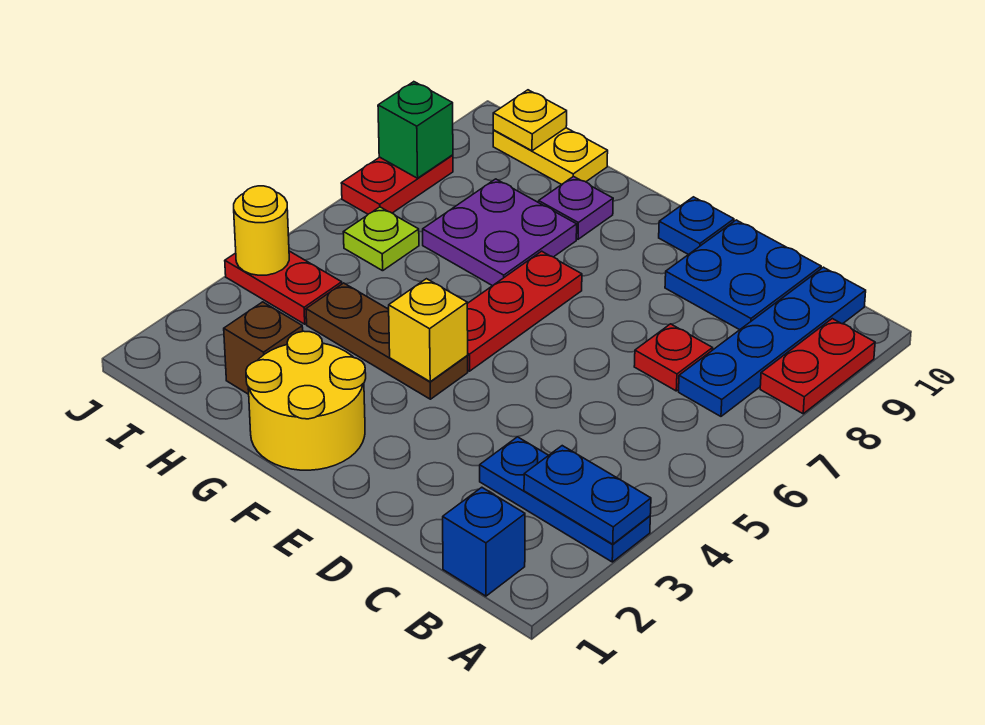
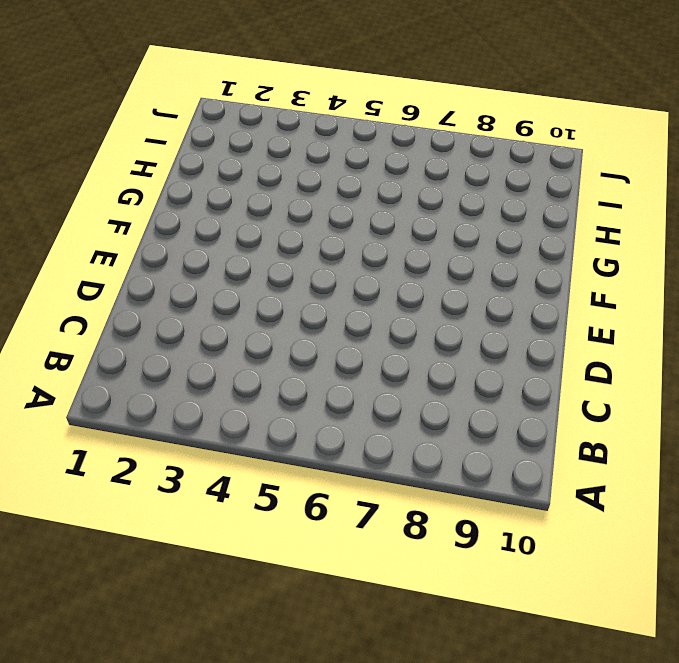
none -> blue plate A3:C3 level 1
none -> red plate A8:A9 level 1
none -> blue brick B1 level 1

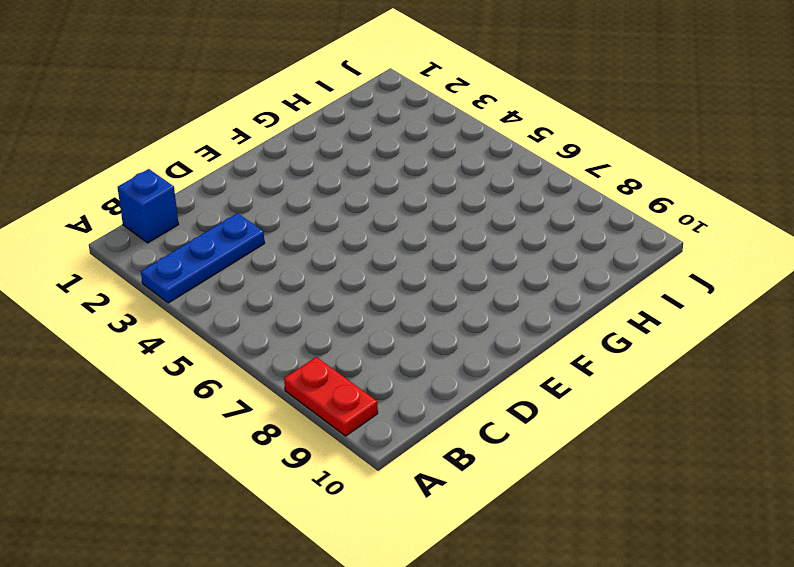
none -> blue plate B7:B10 level 1
none -> red plate C7 level 1
none -> blue plate C9:D10 level 1

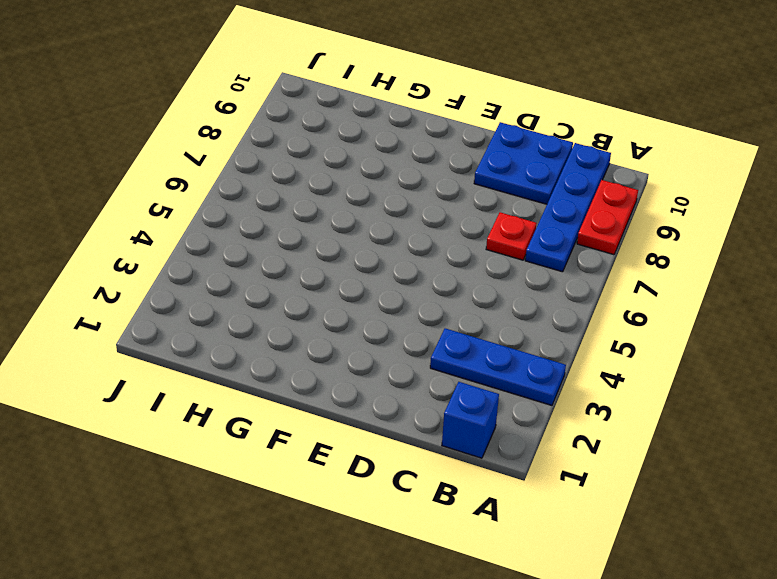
none -> blue plate E10 level 1
none -> yellow round brick F1:G2 level 1
none -> brown plate F4:H4 level 1

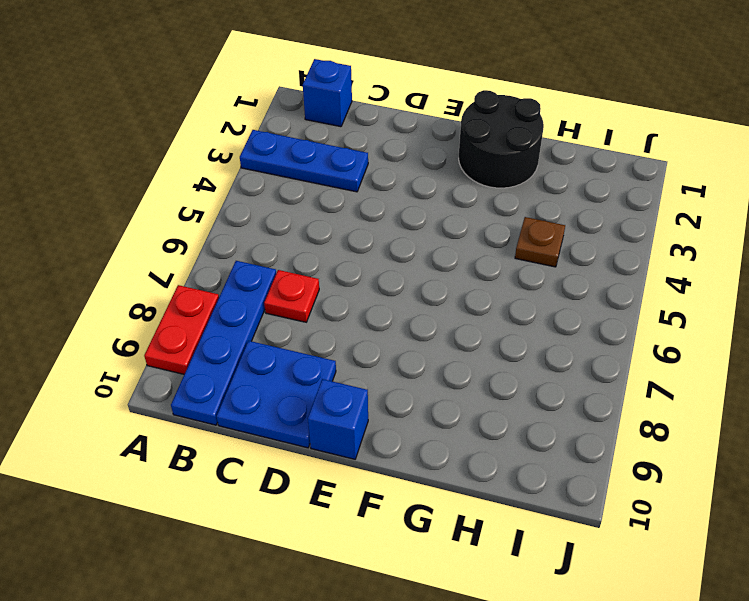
blue brick E10 level 1 -> blue plate E10 level 1
black round brick F1:G2 level 1 -> yellow round brick F1:G2 level 1
brown plate H4 level 1 -> brown plate F4:H4 level 1
none -> red plate F5:F7 level 1
none -> purple plate G7:H8 level 1
none -> purple plate G9 level 1

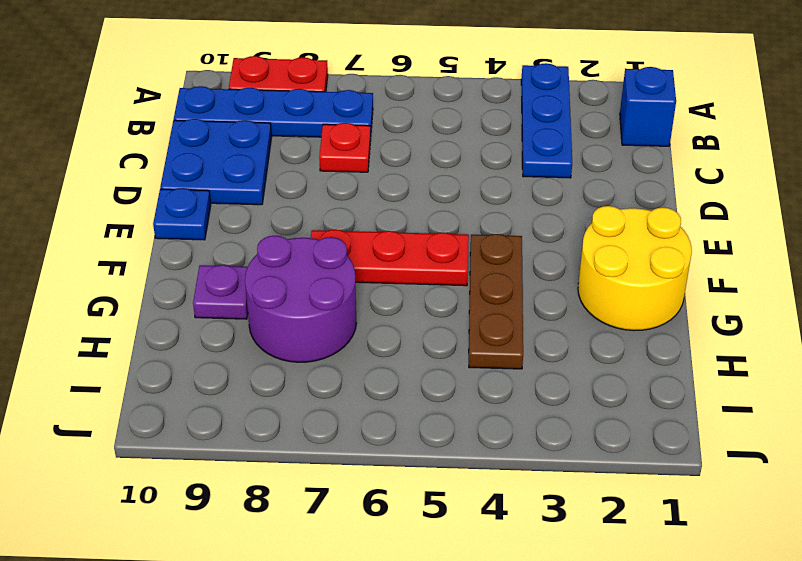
purple round brick G7:H8 level 1 -> purple plate G7:H8 level 1
none -> brown brick H2 level 1
none -> yellow plate H10:I10 level 1
none -> red plate I4:J4 level 1

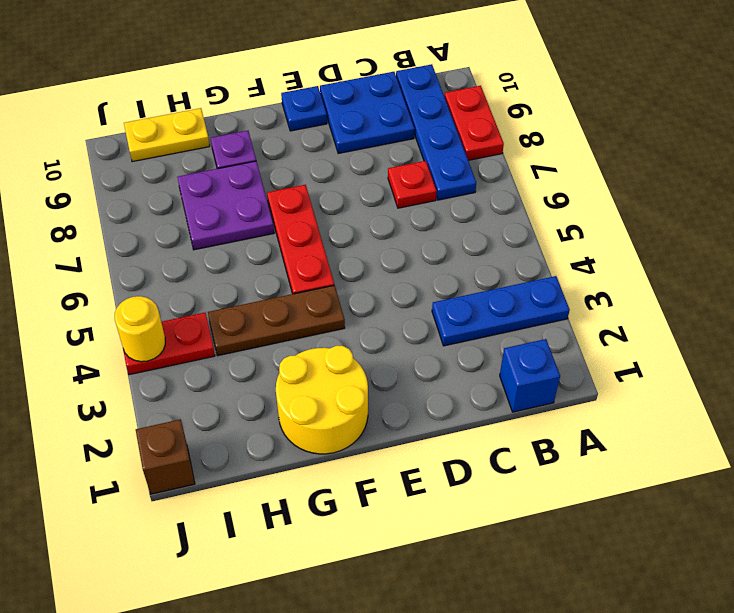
brown brick J1 level 1 -> brown brick H2 level 1
none -> lime plate I6 level 1
none -> red plate J7:J8 level 1
none -> blue plate A3:B3 level 2

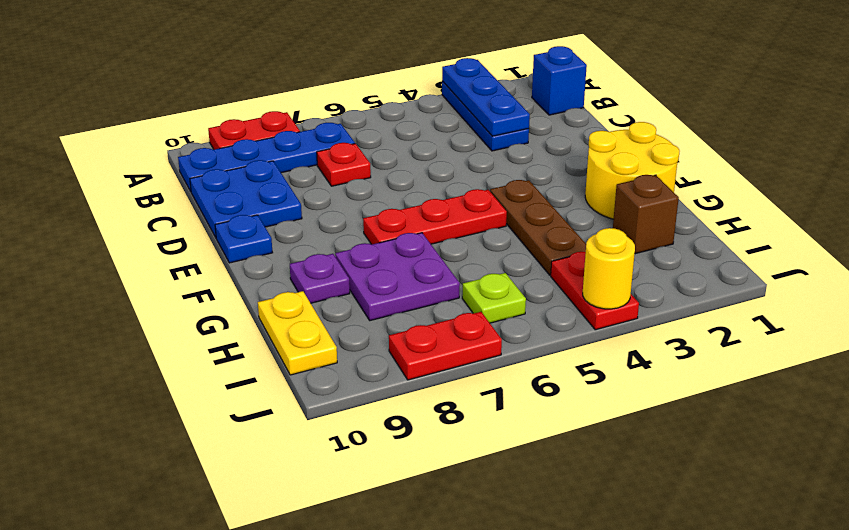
blue plate A3:C3 level 2 -> blue plate A3:B3 level 2
none -> yellow brick F4 level 2
none -> yellow plate I10 level 2
none -> green brick J8 level 2

